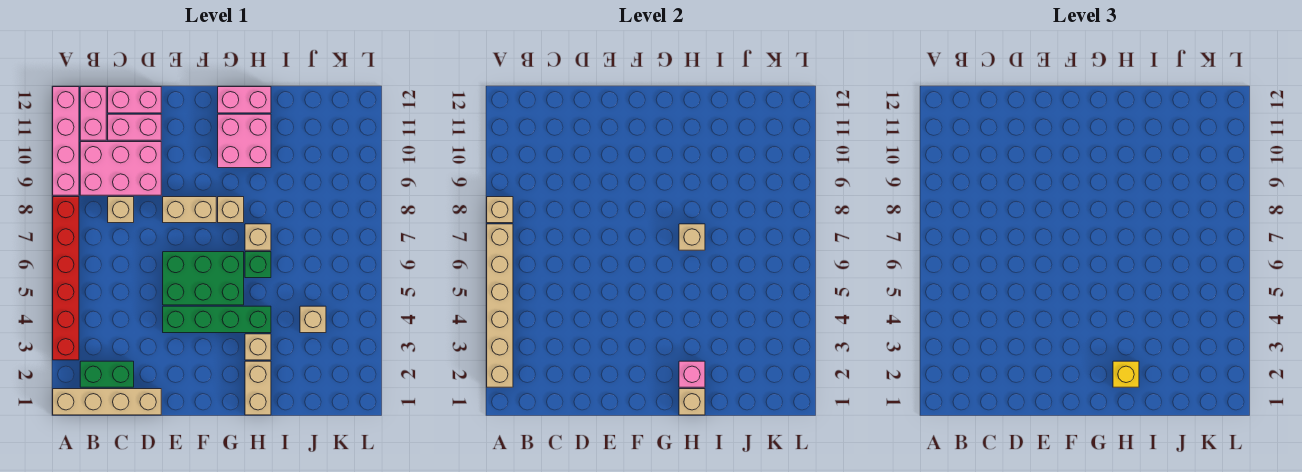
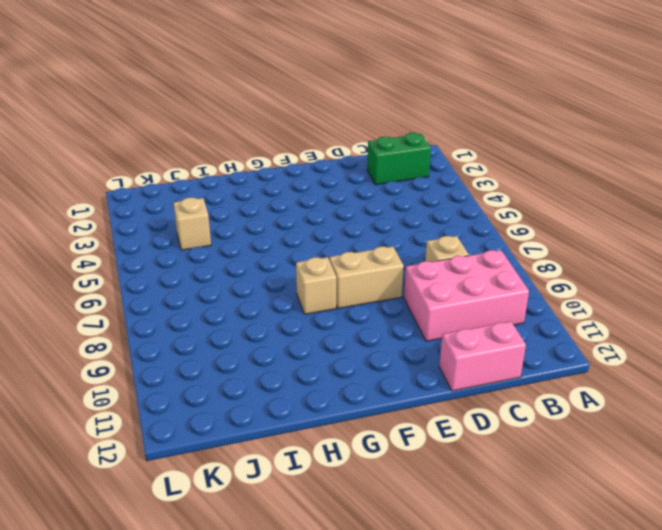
none -> tan brick A1:D1 level 1
none -> red brick A3:A8 level 1
none -> pink brick A9:A12 level 1

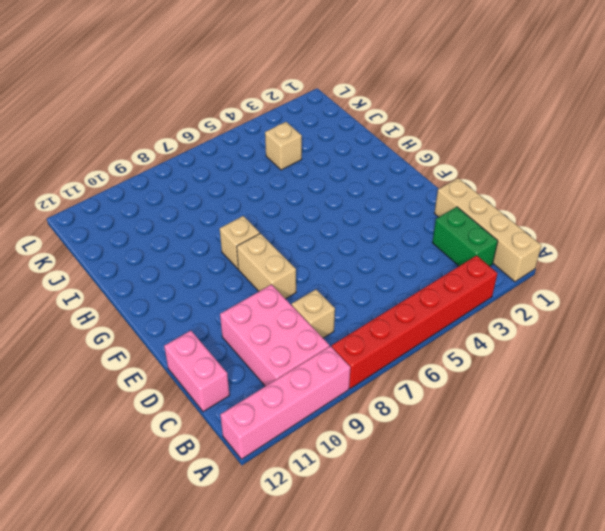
none -> pink brick B11:B12 level 1
none -> pink brick C11:D11 level 1
none -> green brick E4:H4 level 1

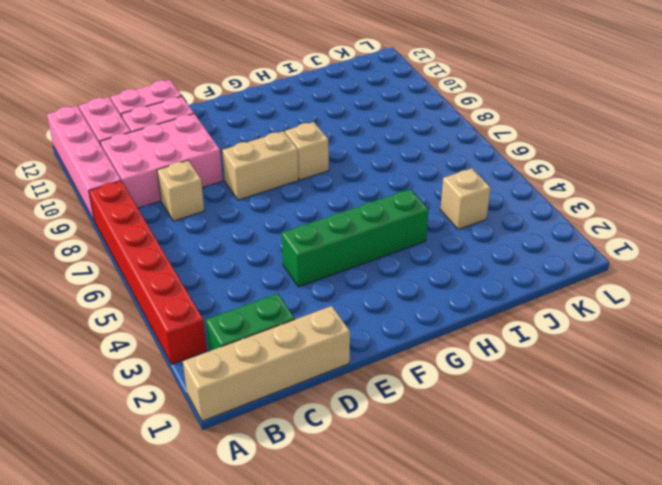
none -> green brick E5:G6 level 1
none -> pink brick G10:H11 level 1
none -> pink brick G12:H12 level 1

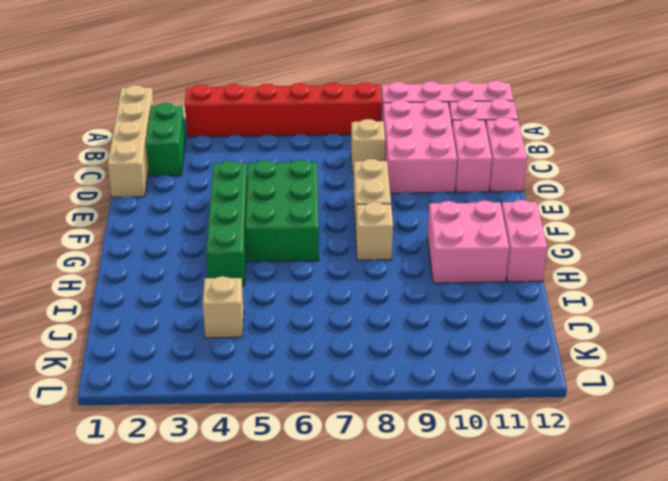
none -> tan brick H1:H2 level 1
none -> tan brick H3 level 1
none -> green brick H6 level 1

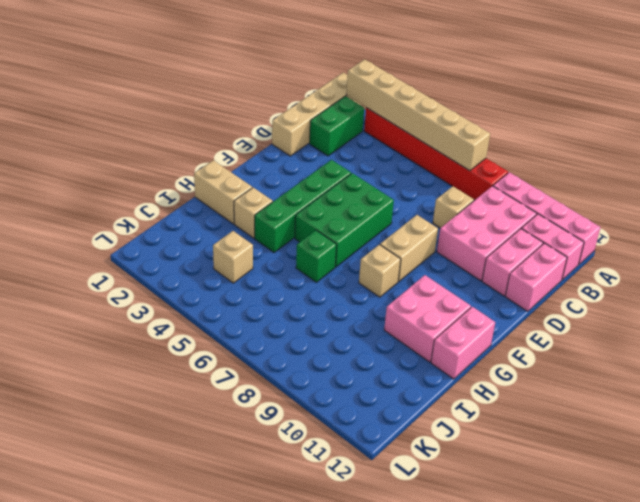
none -> tan brick H7 level 1
none -> tan brick A8 level 2
none -> tan brick H1 level 2

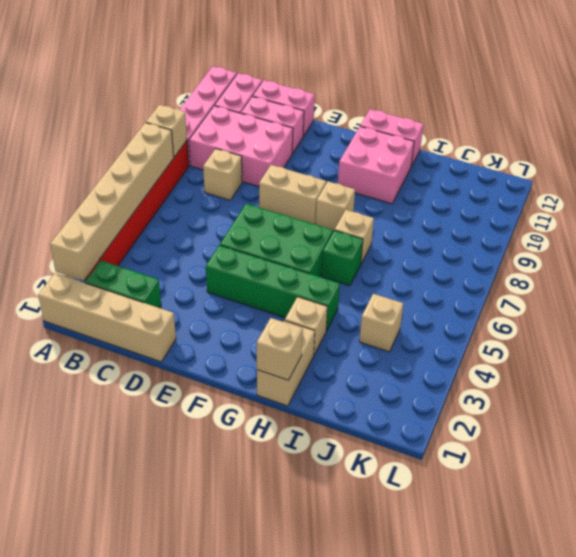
none -> pink brick H2 level 2
none -> tan brick H7 level 2
none -> yellow brick H2 level 3

